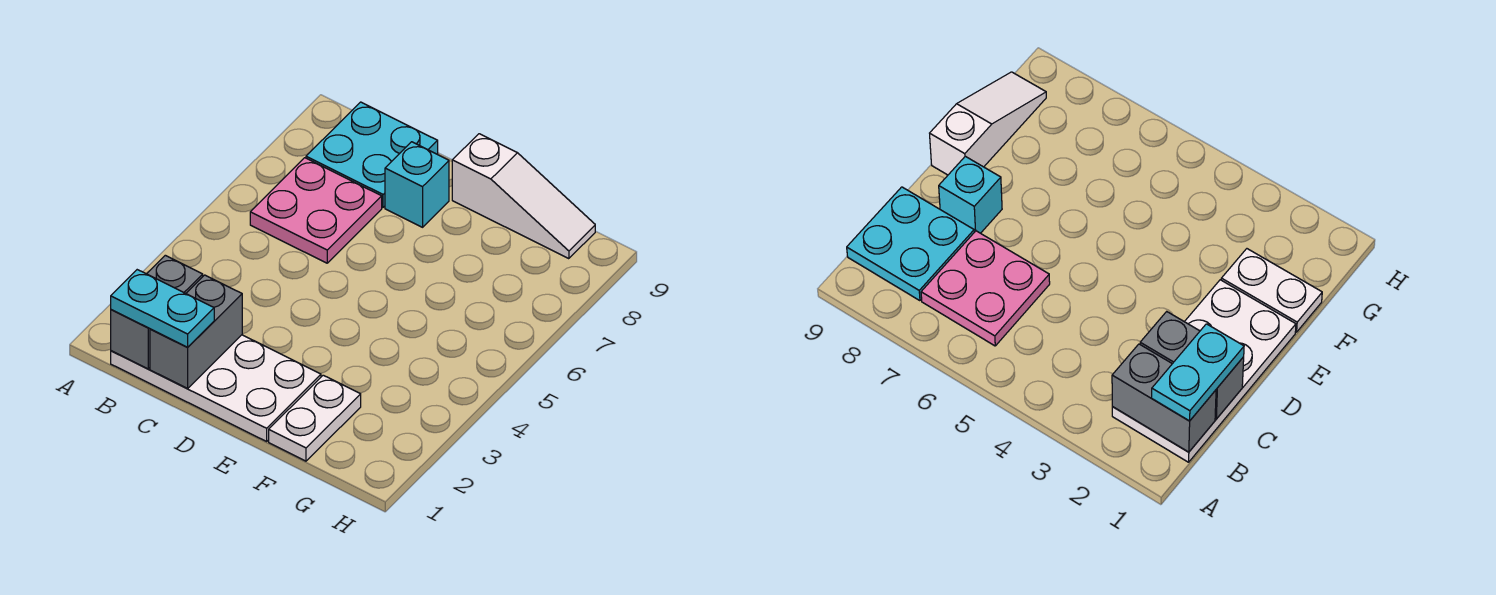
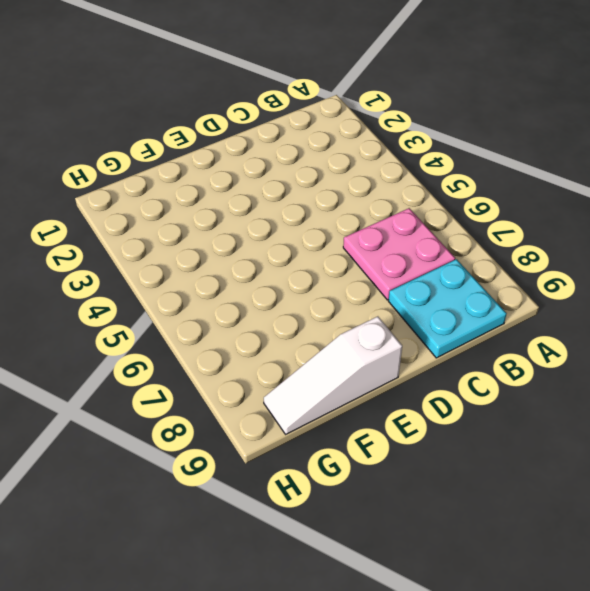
none -> white plate B1:E2 level 1
none -> cyan brick D8 level 1

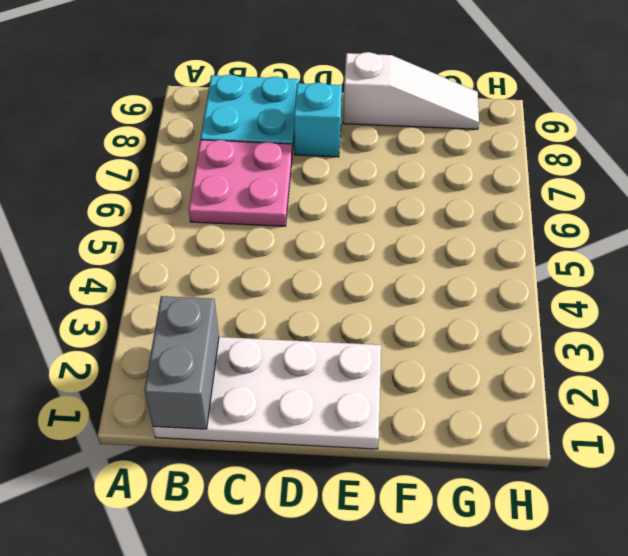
none -> white plate F1:F2 level 1
none -> grey brick C1:C2 level 2

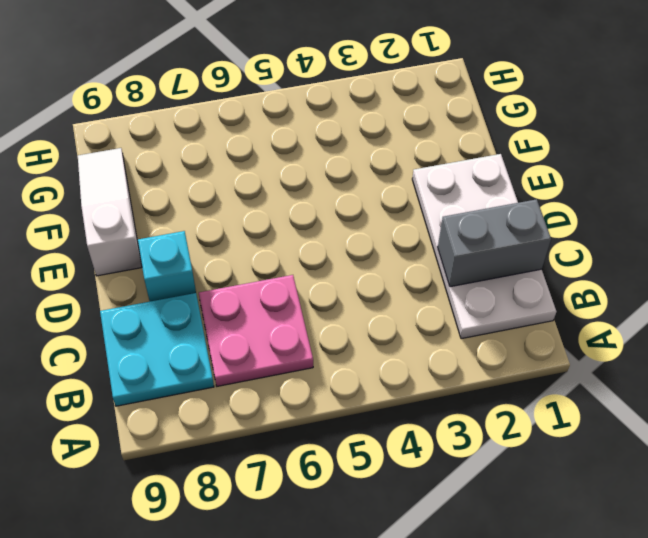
none -> white plate F1:F2 level 1
none -> grey brick B1:B2 level 2

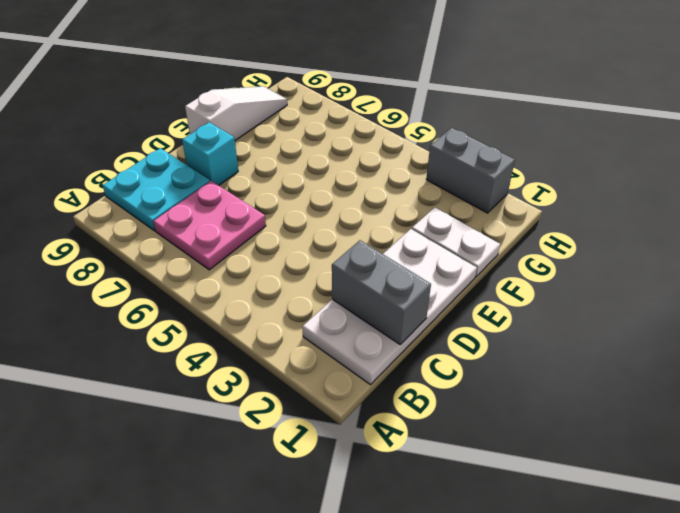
grey brick H2:H3 level 1 -> grey brick B1:B2 level 2
none -> cyan plate B1:C1 level 3

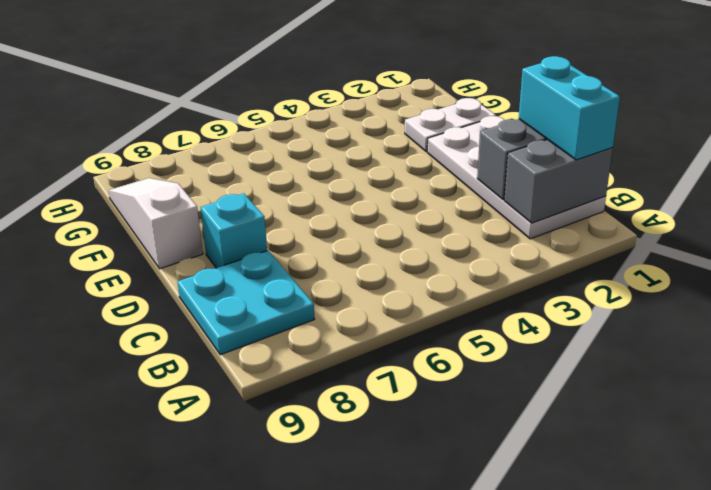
cyan brick B1:C1 level 3 -> cyan plate B1:C1 level 3
none -> pink plate B6:C7 level 1

